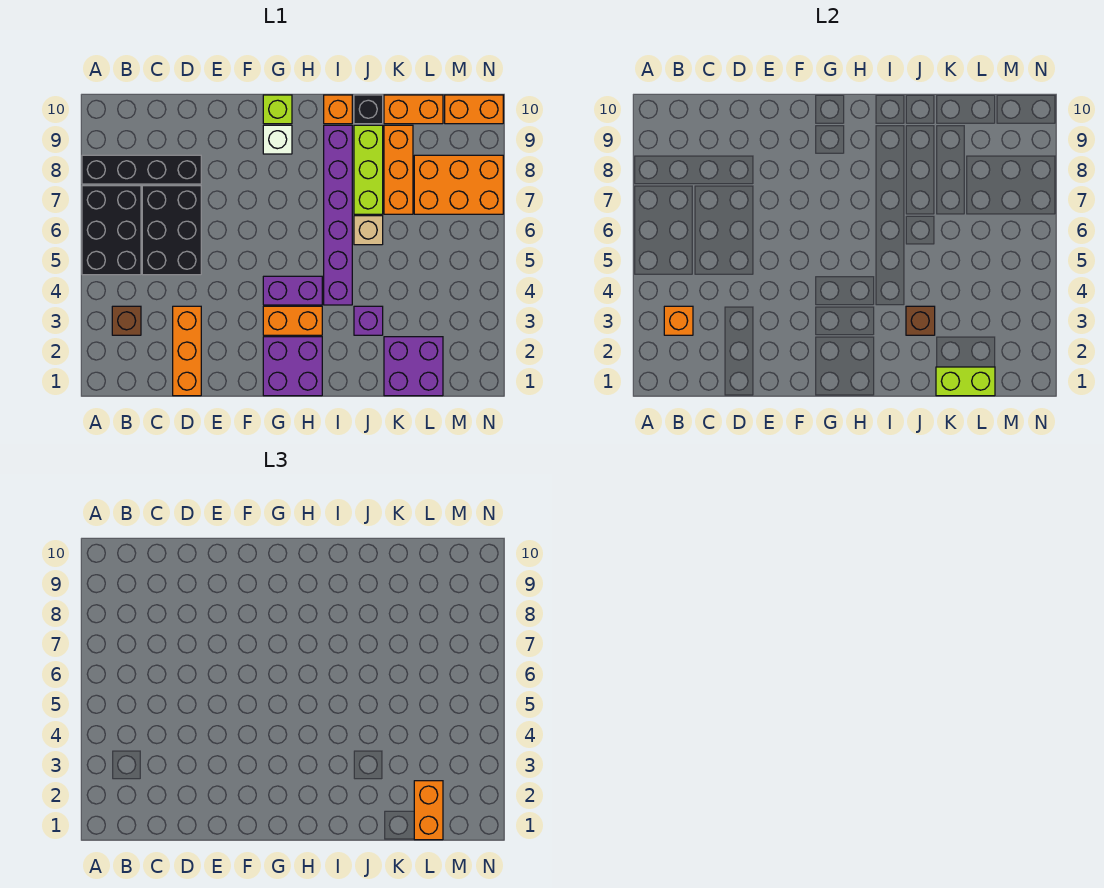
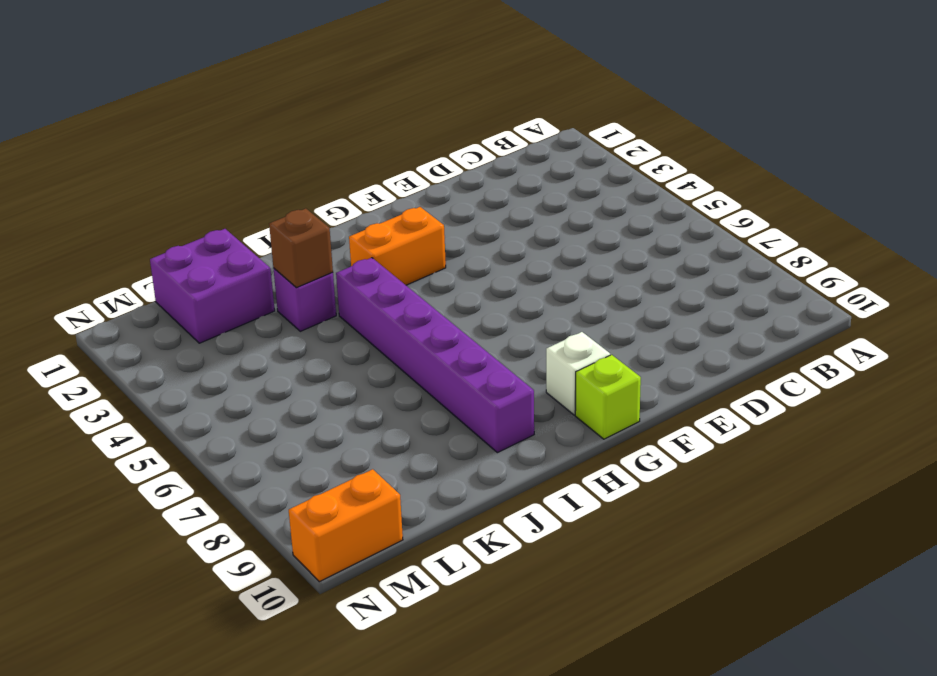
none -> black brick A5:B7 level 1
none -> black brick A8:D8 level 1
none -> brown brick B3 level 1

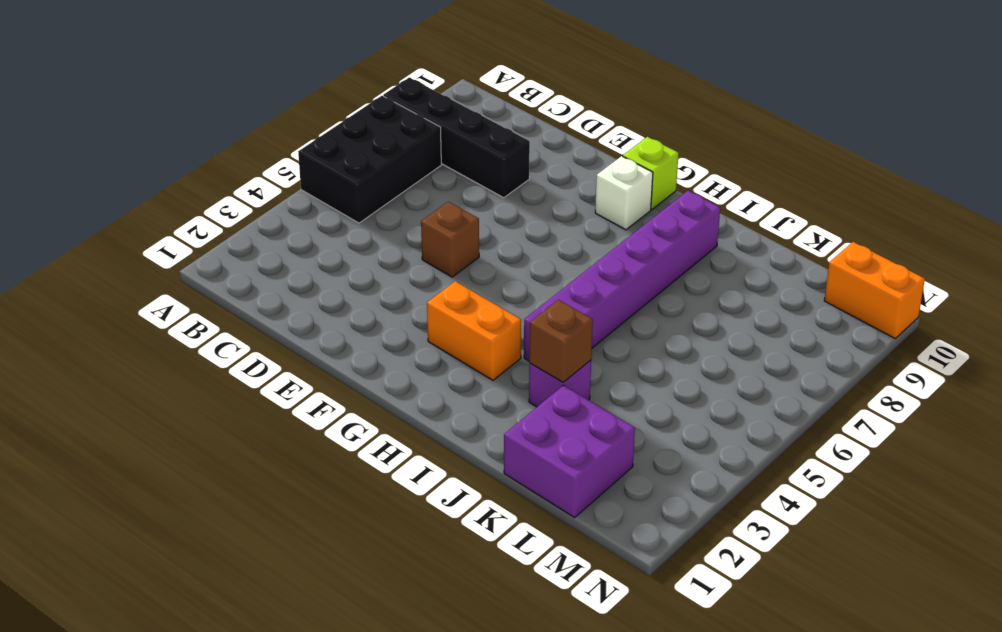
brown brick E5 level 1 -> brown brick B3 level 1
none -> black brick C5:D7 level 1
none -> orange brick D1:D3 level 1
none -> purple brick G1:H2 level 1

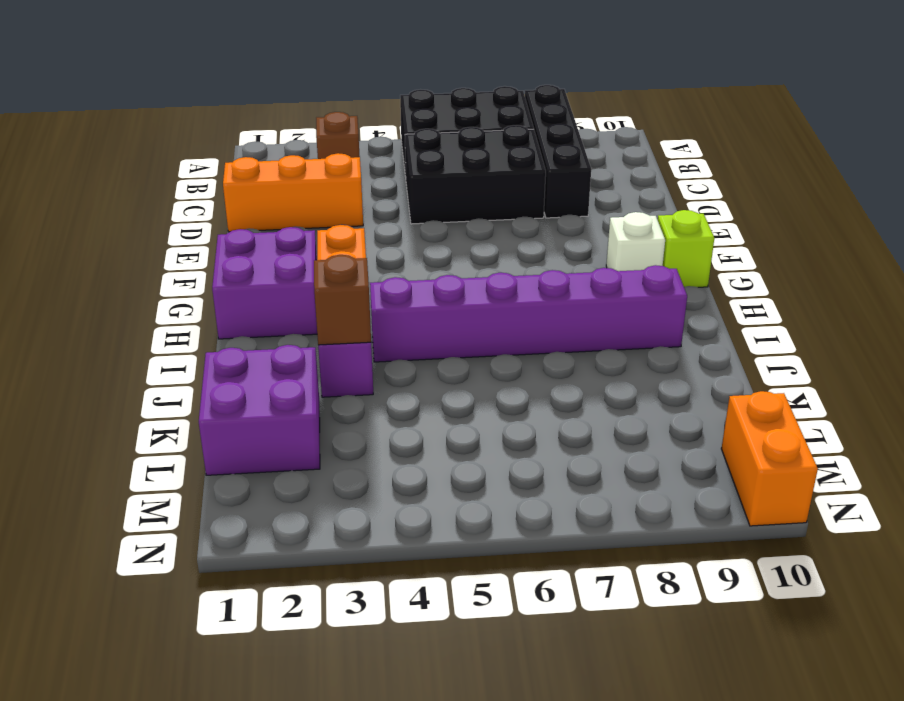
none -> purple brick G4:H4 level 1
none -> orange brick I10 level 1
none -> tan brick J6 level 1

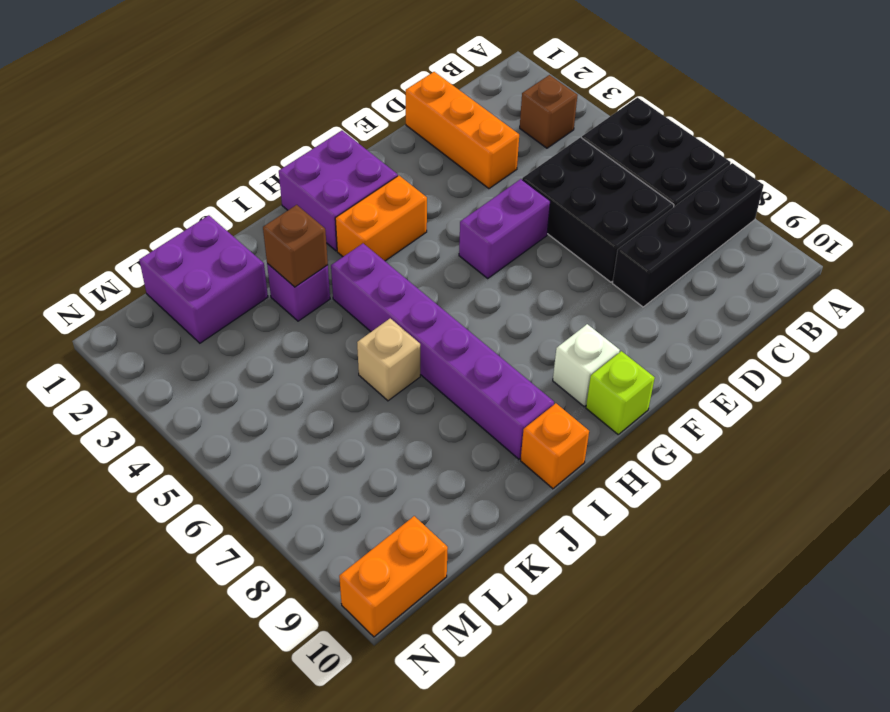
purple brick E5:F5 level 1 -> purple brick G4:H4 level 1
none -> lime brick J7:J9 level 1
none -> black brick J10 level 1
none -> orange brick K7:K9 level 1

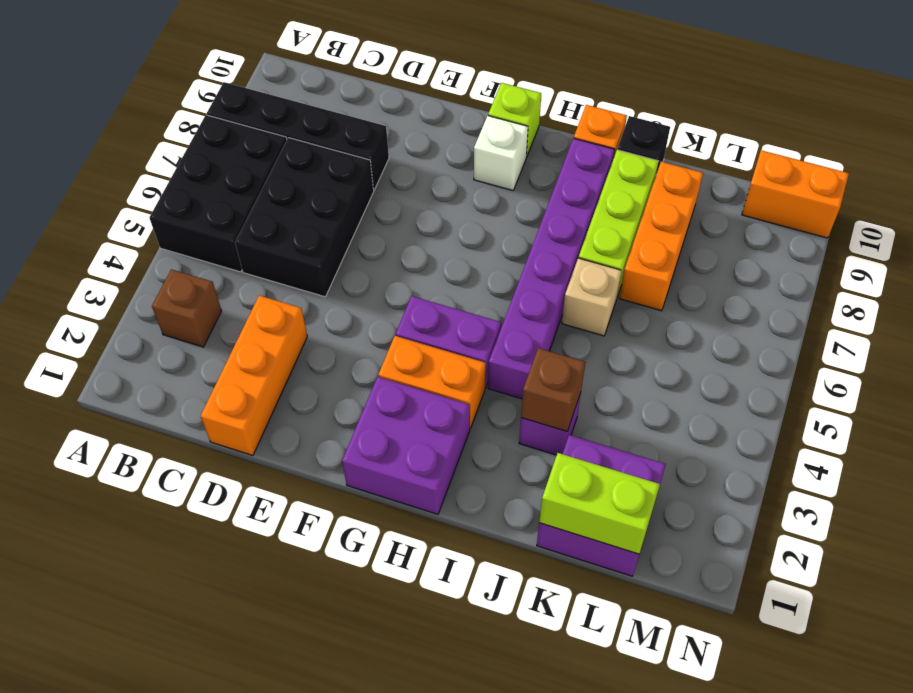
none -> orange brick K10:L10 level 1
none -> orange brick L7:N8 level 1
none -> orange brick B3 level 2

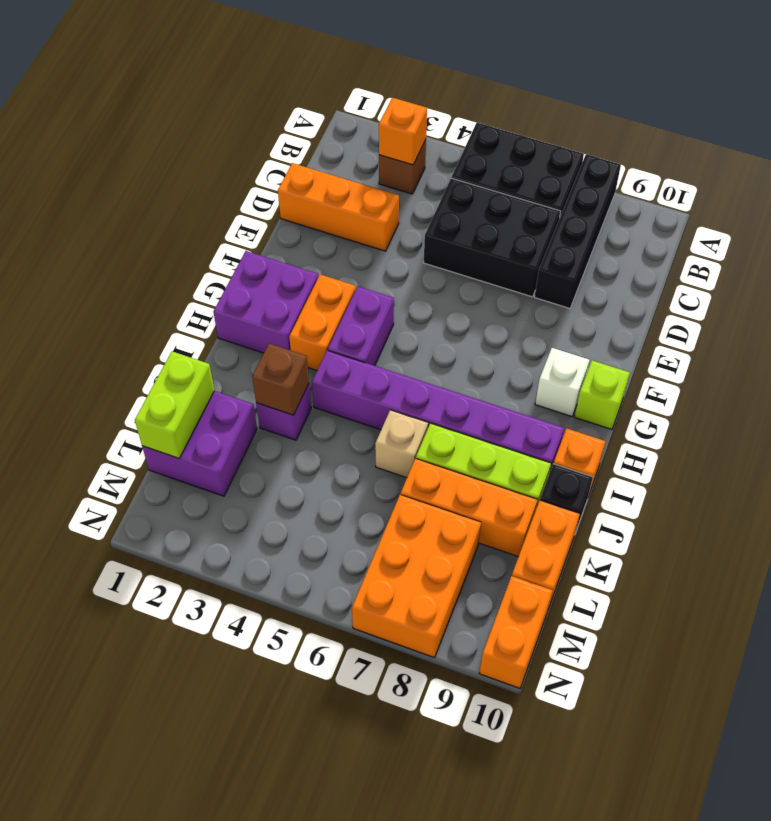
none -> orange brick L1:L2 level 3

